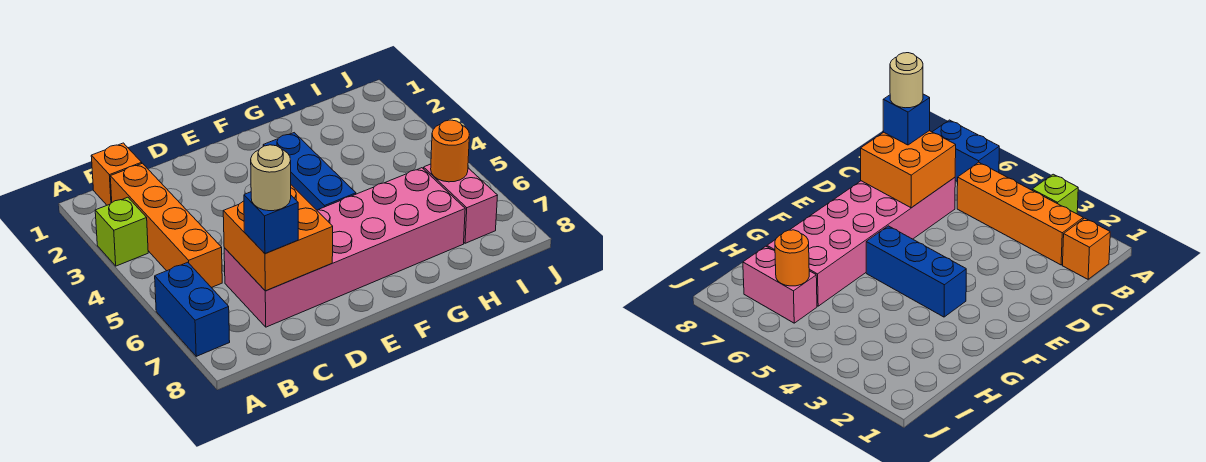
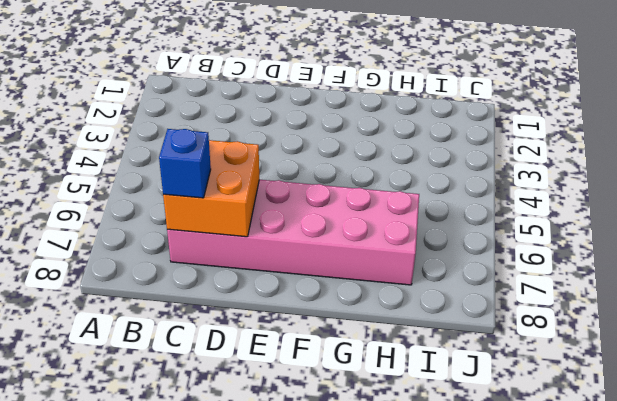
none -> lime brick A3 level 1
none -> blue brick A6:A7 level 1

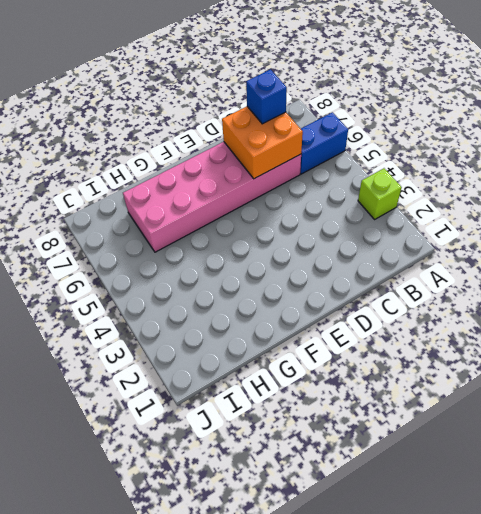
blue brick A6:B6 level 1 -> blue brick A6:A7 level 1
none -> orange brick B1 level 1
none -> orange brick B2:B5 level 1

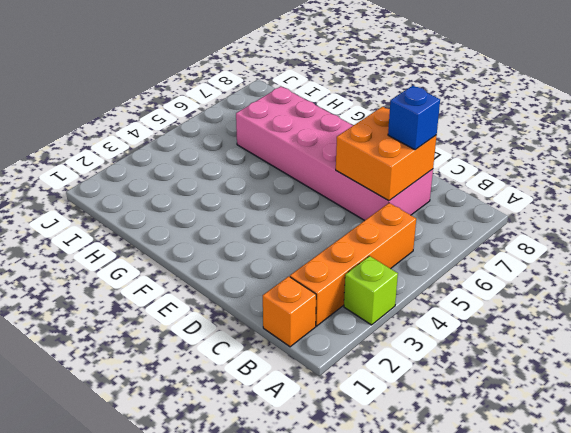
none -> blue brick A6:A7 level 1
none -> blue brick F3:F5 level 1

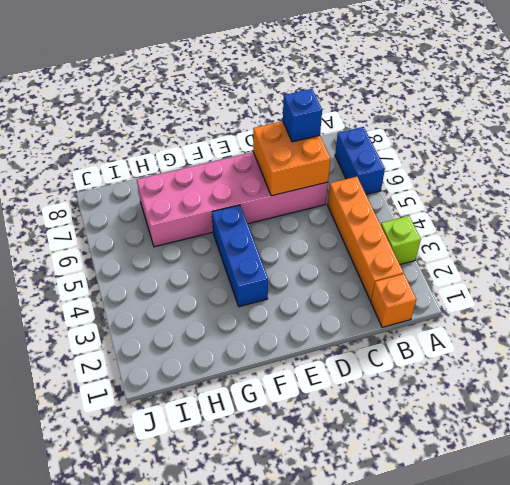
none -> pink brick I6:I7 level 1
none -> orange round brick I6 level 2

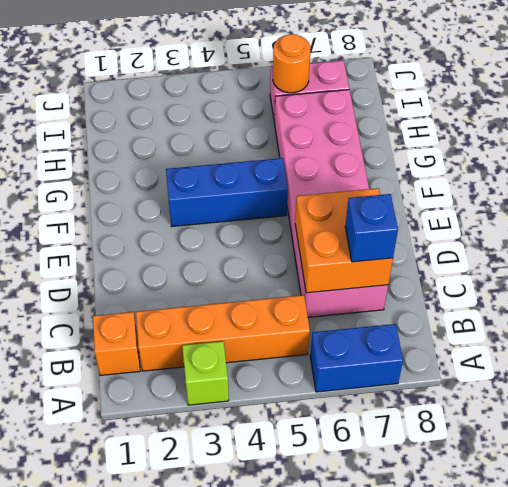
none -> tan round brick C7 level 4

